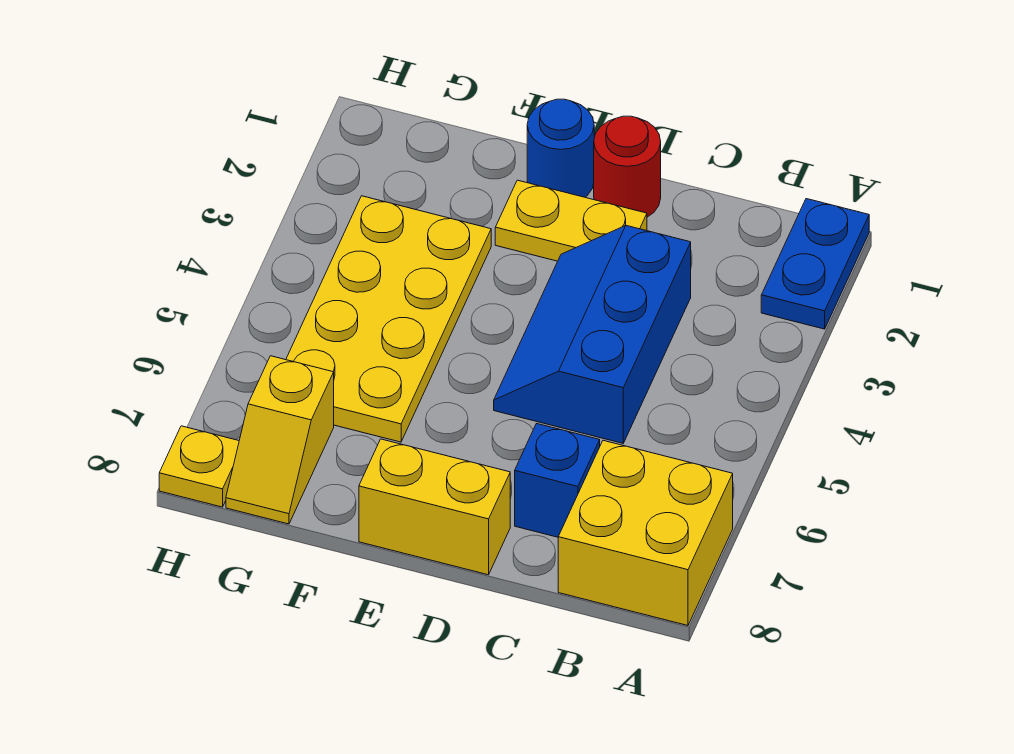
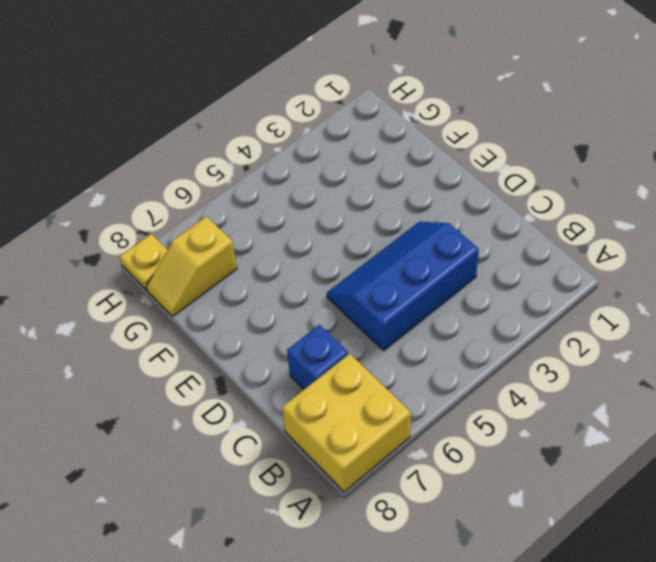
none -> blue plate A1:A2 level 1
none -> red round brick D1 level 1

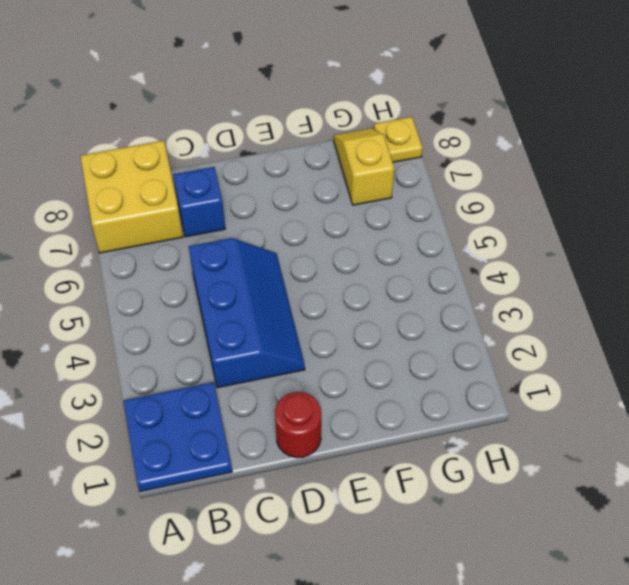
blue plate A1:B2 level 1 -> blue plate A1:A2 level 1
none -> yellow plate D2:E2 level 1
none -> yellow brick D8:E8 level 1

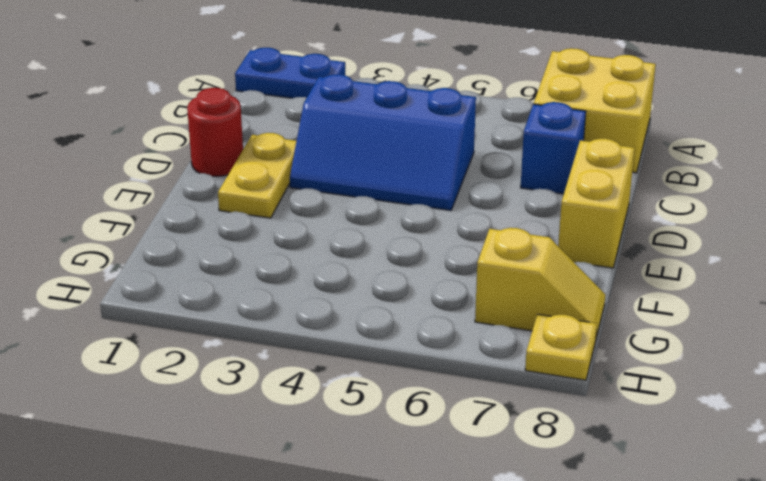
none -> blue round brick E1 level 1
none -> yellow plate F3:G6 level 1

